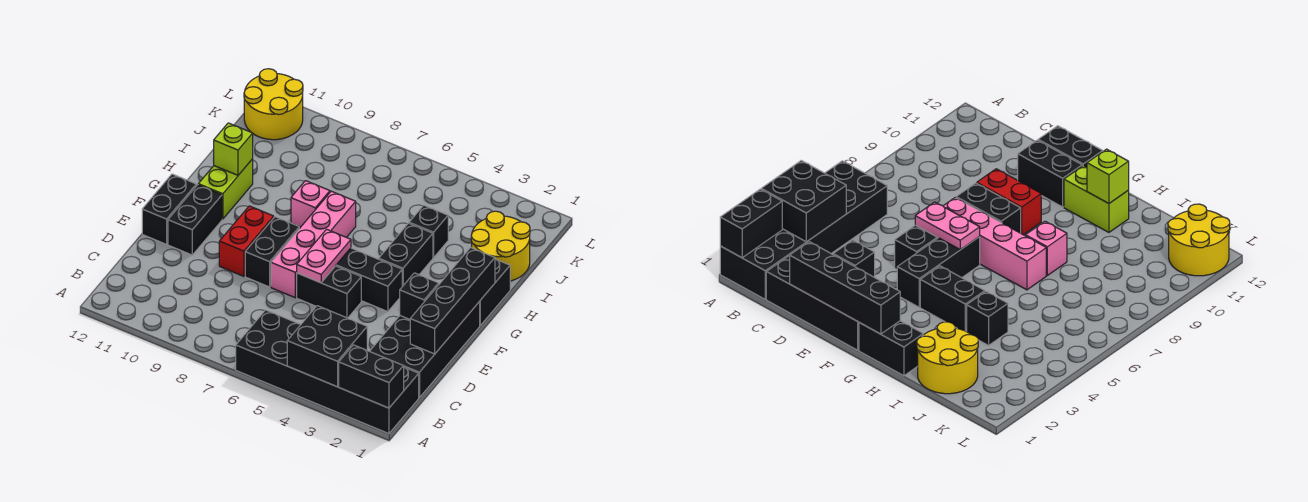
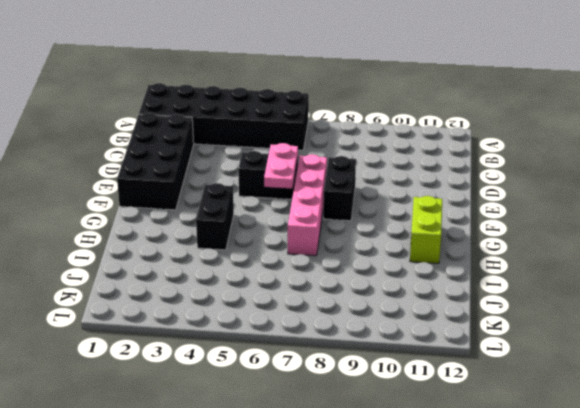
none -> red brick E9:F9 level 1
none -> black brick E11:F11 level 1
none -> black brick E12:F12 level 1

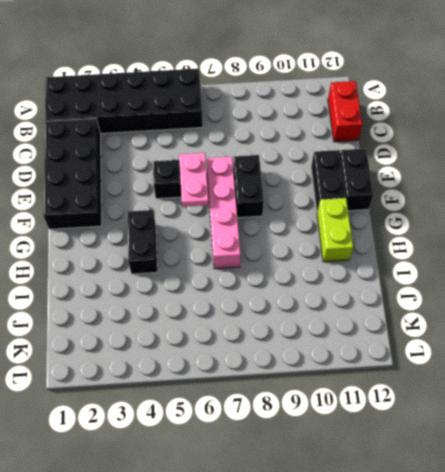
red brick B12:C12 level 1 -> red brick E9:F9 level 1
none -> black brick F4:F6 level 1
none -> black brick G1:H1 level 1
none -> pink brick H8 level 1

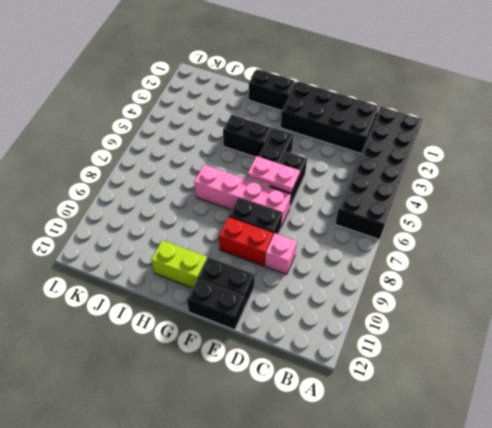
pink brick D9 level 1 -> pink brick H8 level 1
none -> yellow round brick I1:J2 level 1
none -> black brick I4 level 1
none -> yellow round brick K11:L12 level 1

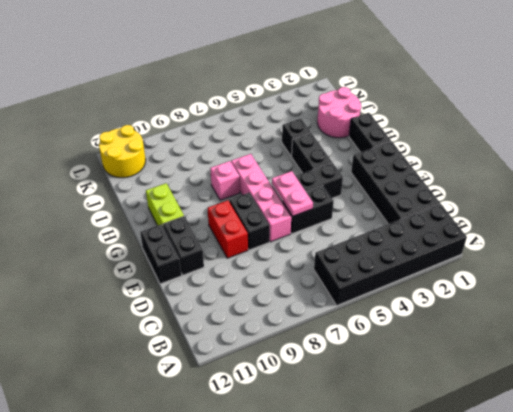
pink round brick I1:J2 level 1 -> yellow round brick I1:J2 level 1
none -> black brick A1:A2 level 2
none -> black brick A3:B4 level 2
none -> black brick D1:G1 level 2

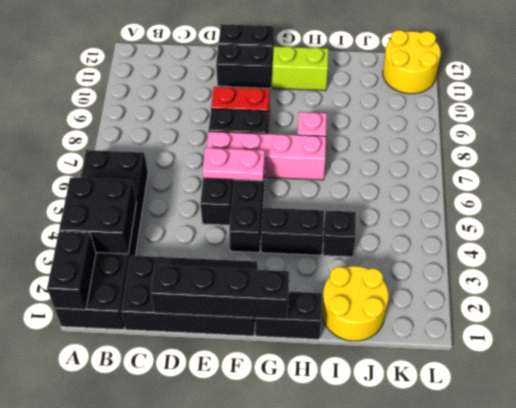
none -> black brick E2 level 2
none -> lime brick H11 level 2

